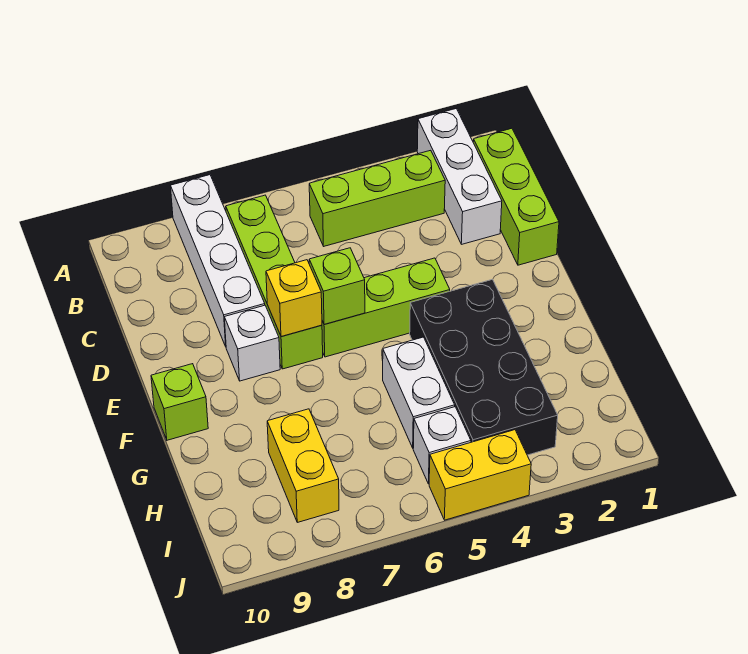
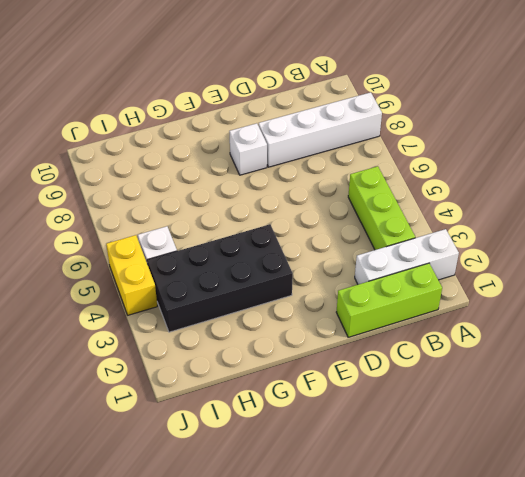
none -> lime brick B7:E7 level 1
none -> lime brick E4:E6 level 1
none -> lime brick F10 level 1

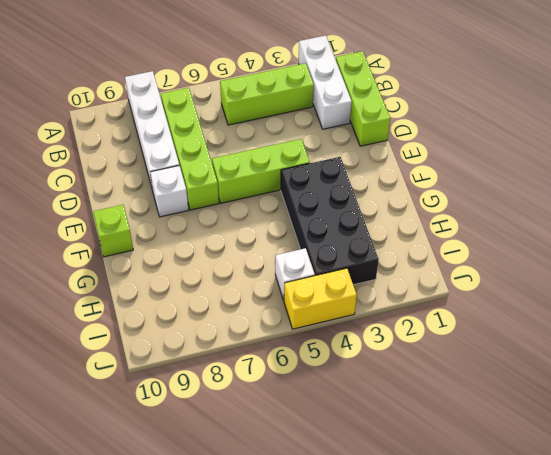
none -> white brick G5:H5 level 1
none -> yellow brick H8:I8 level 1
none -> lime brick E6 level 2

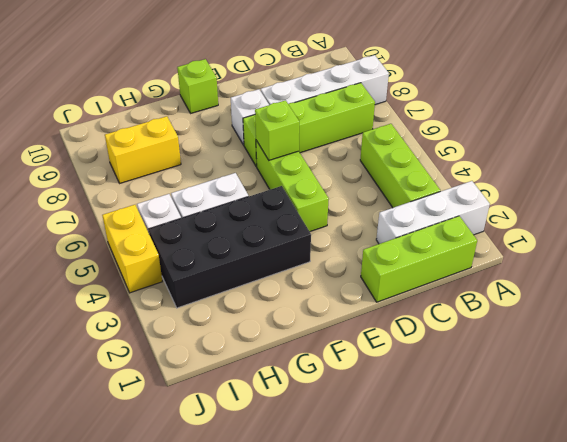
none -> yellow brick E7 level 2

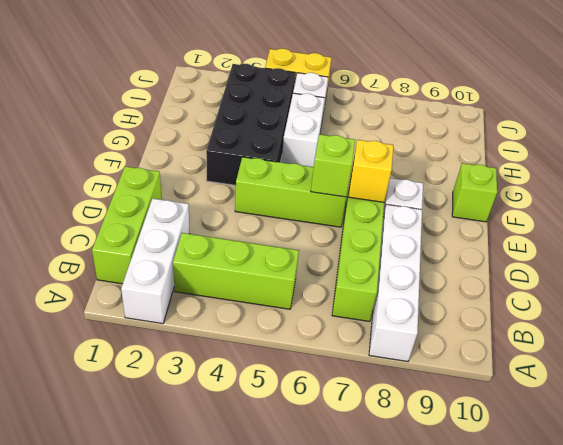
none -> yellow brick H8:I8 level 1

